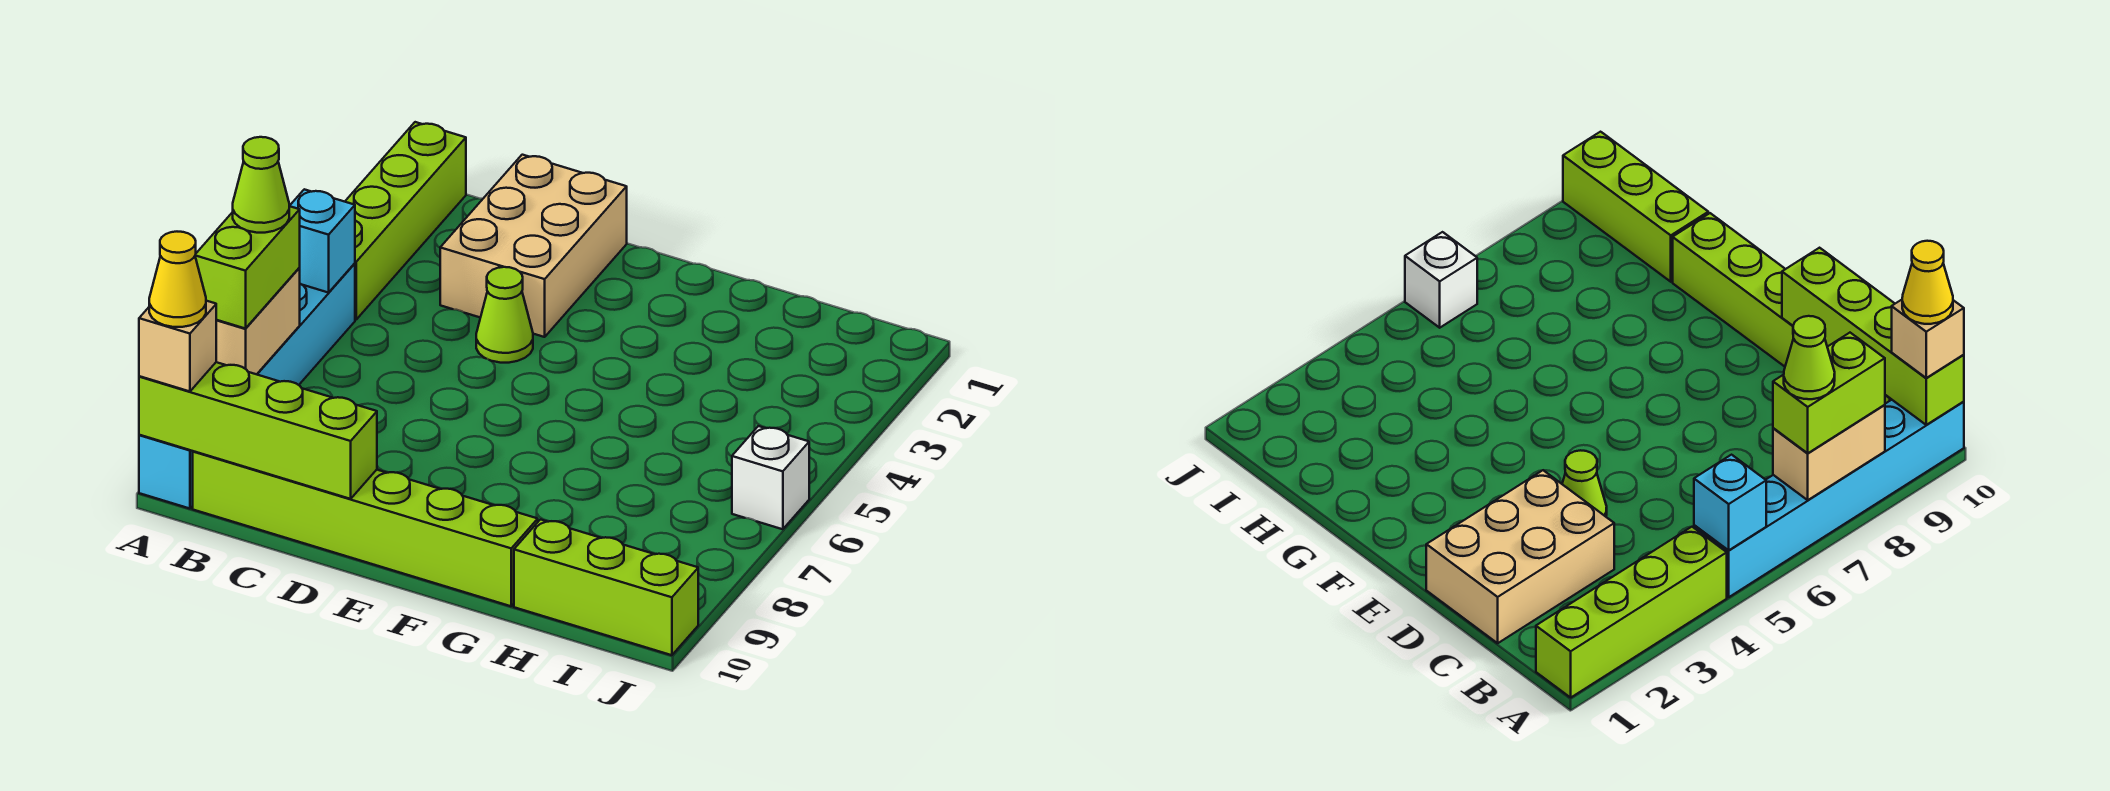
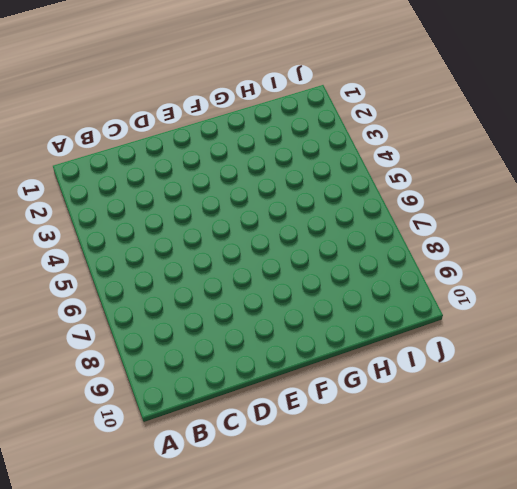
none -> lime brick A1:A4 level 1
none -> cyan brick A5:A10 level 1
none -> lime brick B10:G10 level 1

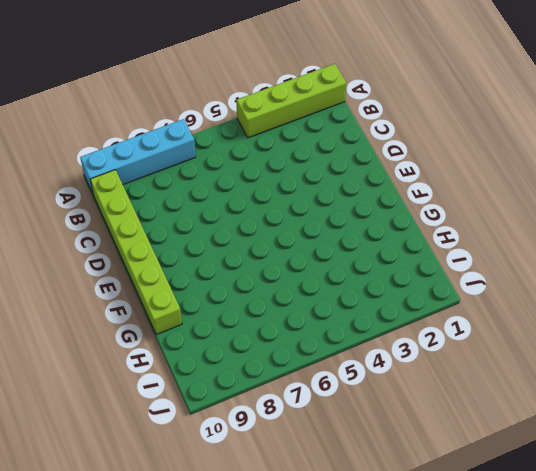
cyan brick A7:A10 level 1 -> cyan brick A5:A10 level 1
none -> tan brick C1:D3 level 1
none -> lime cone D4 level 1
none -> lime brick H10:J10 level 1

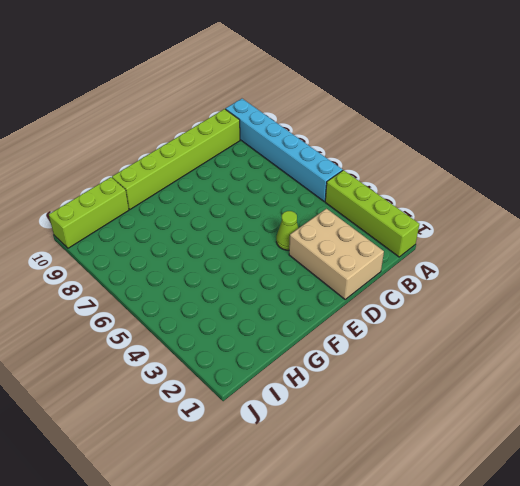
none -> white brick J6 level 1
none -> cyan brick A5 level 2
none -> tan brick A7:A8 level 2

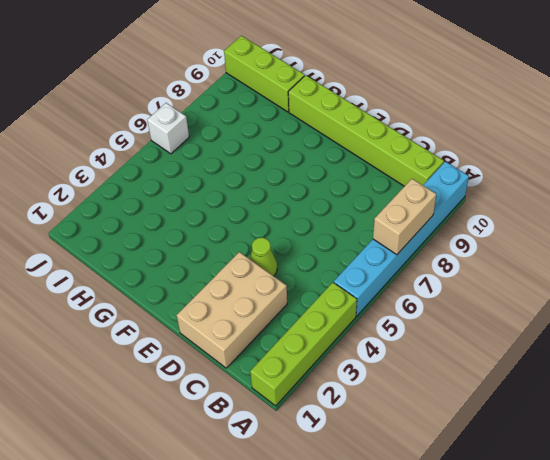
none -> cyan brick A5 level 2
none -> lime brick A10:D10 level 2
none -> lime brick A7:A8 level 3

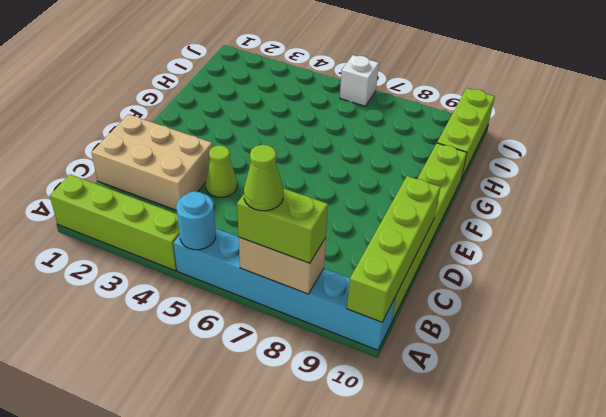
cyan round brick A5 level 2 -> cyan brick A5 level 2
none -> tan brick A10 level 3
none -> yellow cone A10 level 4

